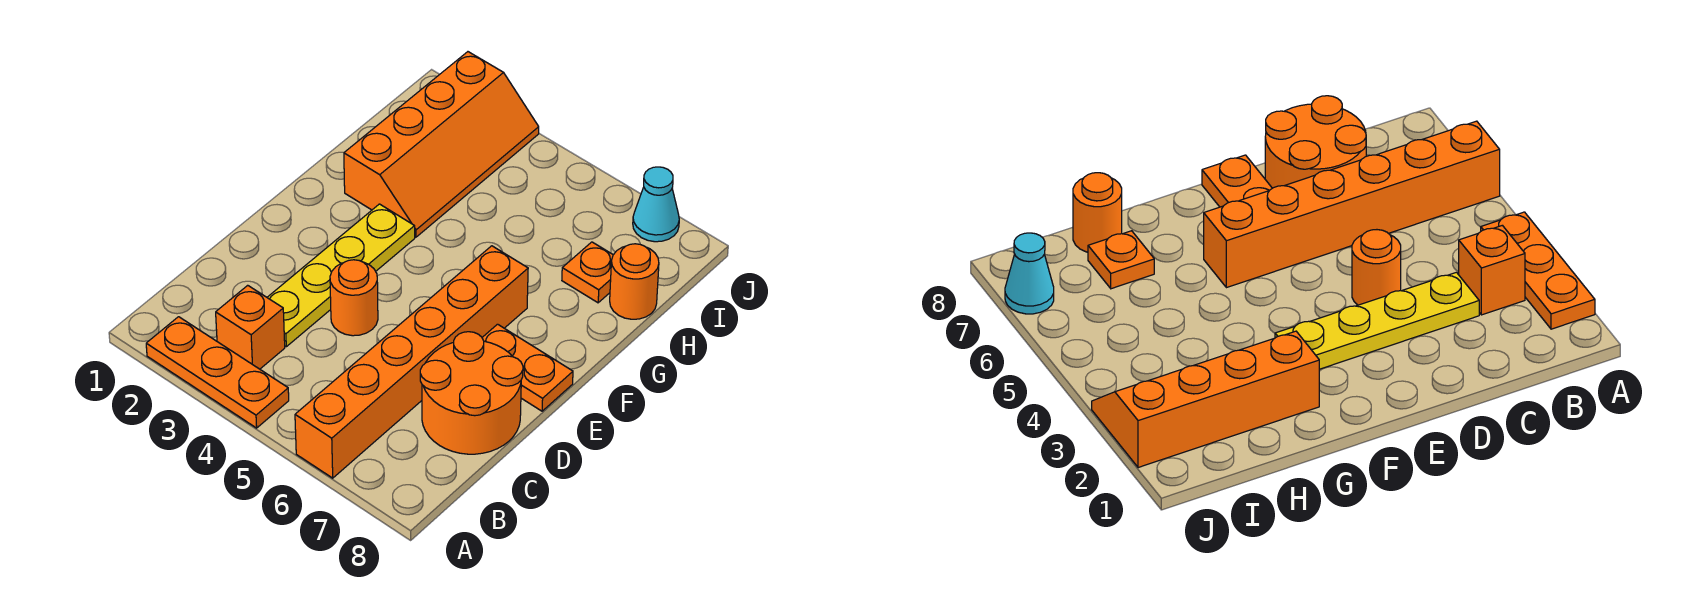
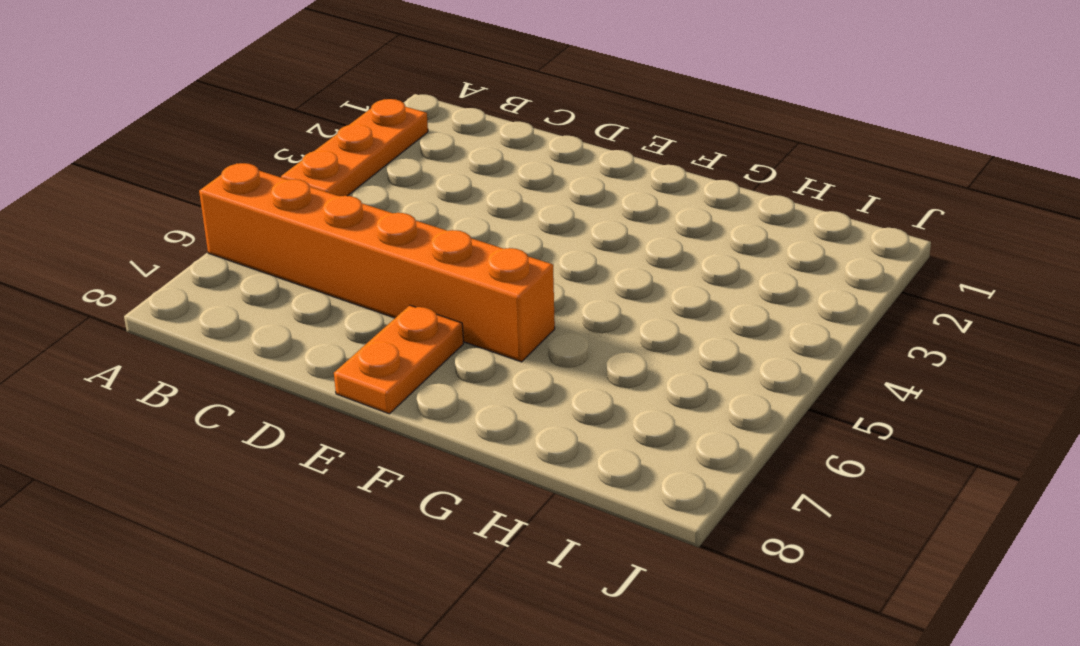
none -> orange brick B3 level 1
none -> yellow plate C3:F3 level 1

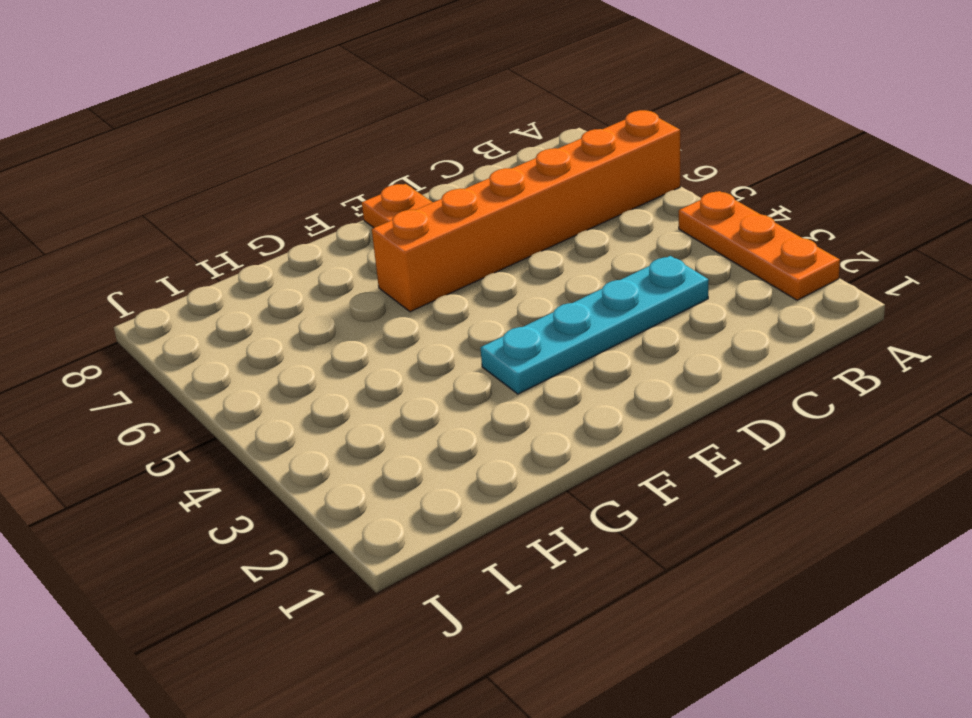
cyan plate C3:F3 level 1 -> yellow plate C3:F3 level 1
none -> orange brick B3 level 1
none -> orange round brick C7:D8 level 1

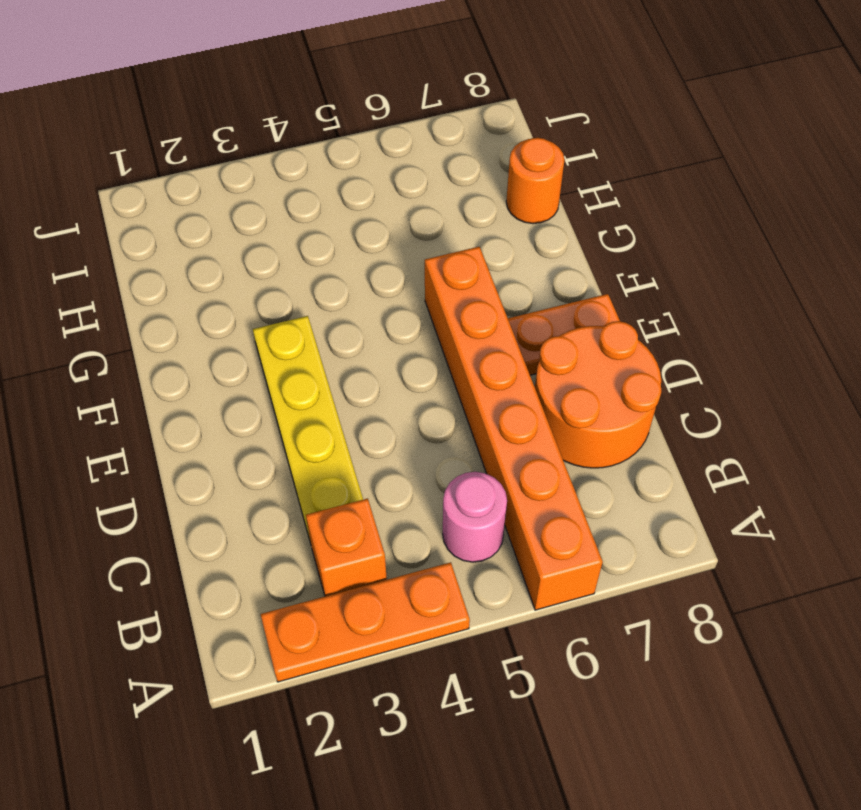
pink round brick B5 level 1 -> none
none -> orange round brick D4 level 1
none -> orange slope G2:J3 level 1 top 2

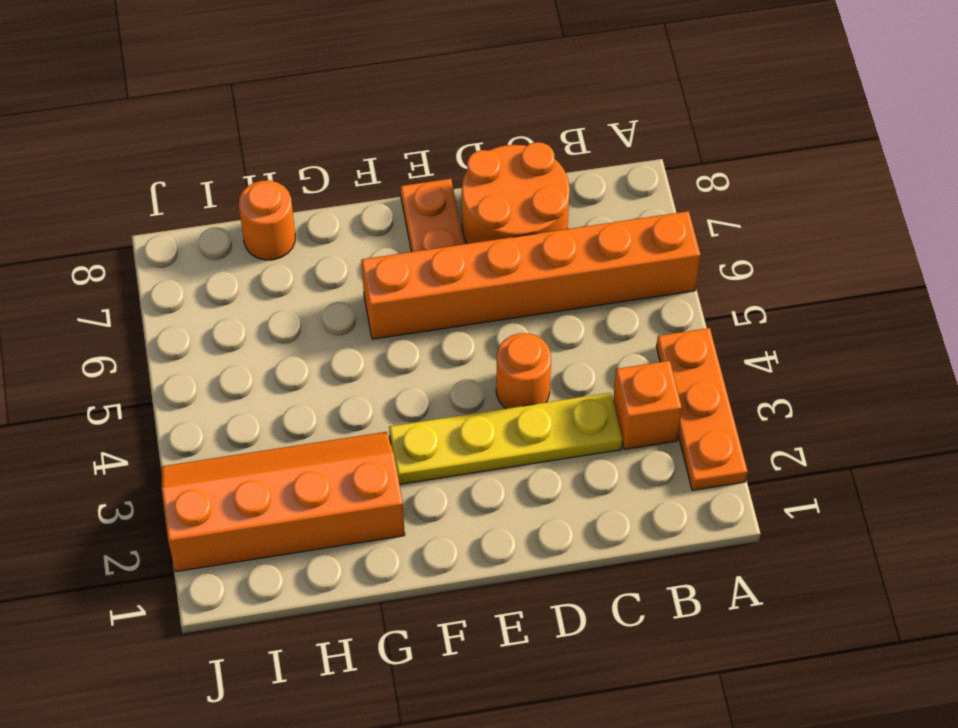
none -> orange plate H7 level 1
none -> cyan cone J7 level 1

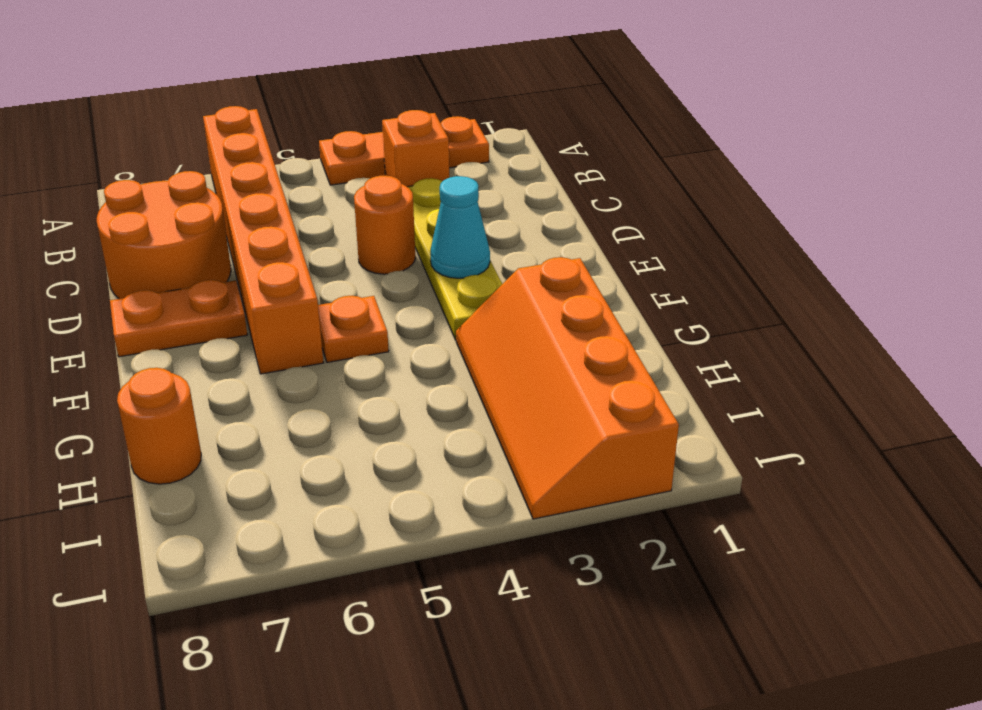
cyan cone E3 level 2 -> cyan cone J7 level 1
orange plate F5 level 1 -> orange plate H7 level 1

